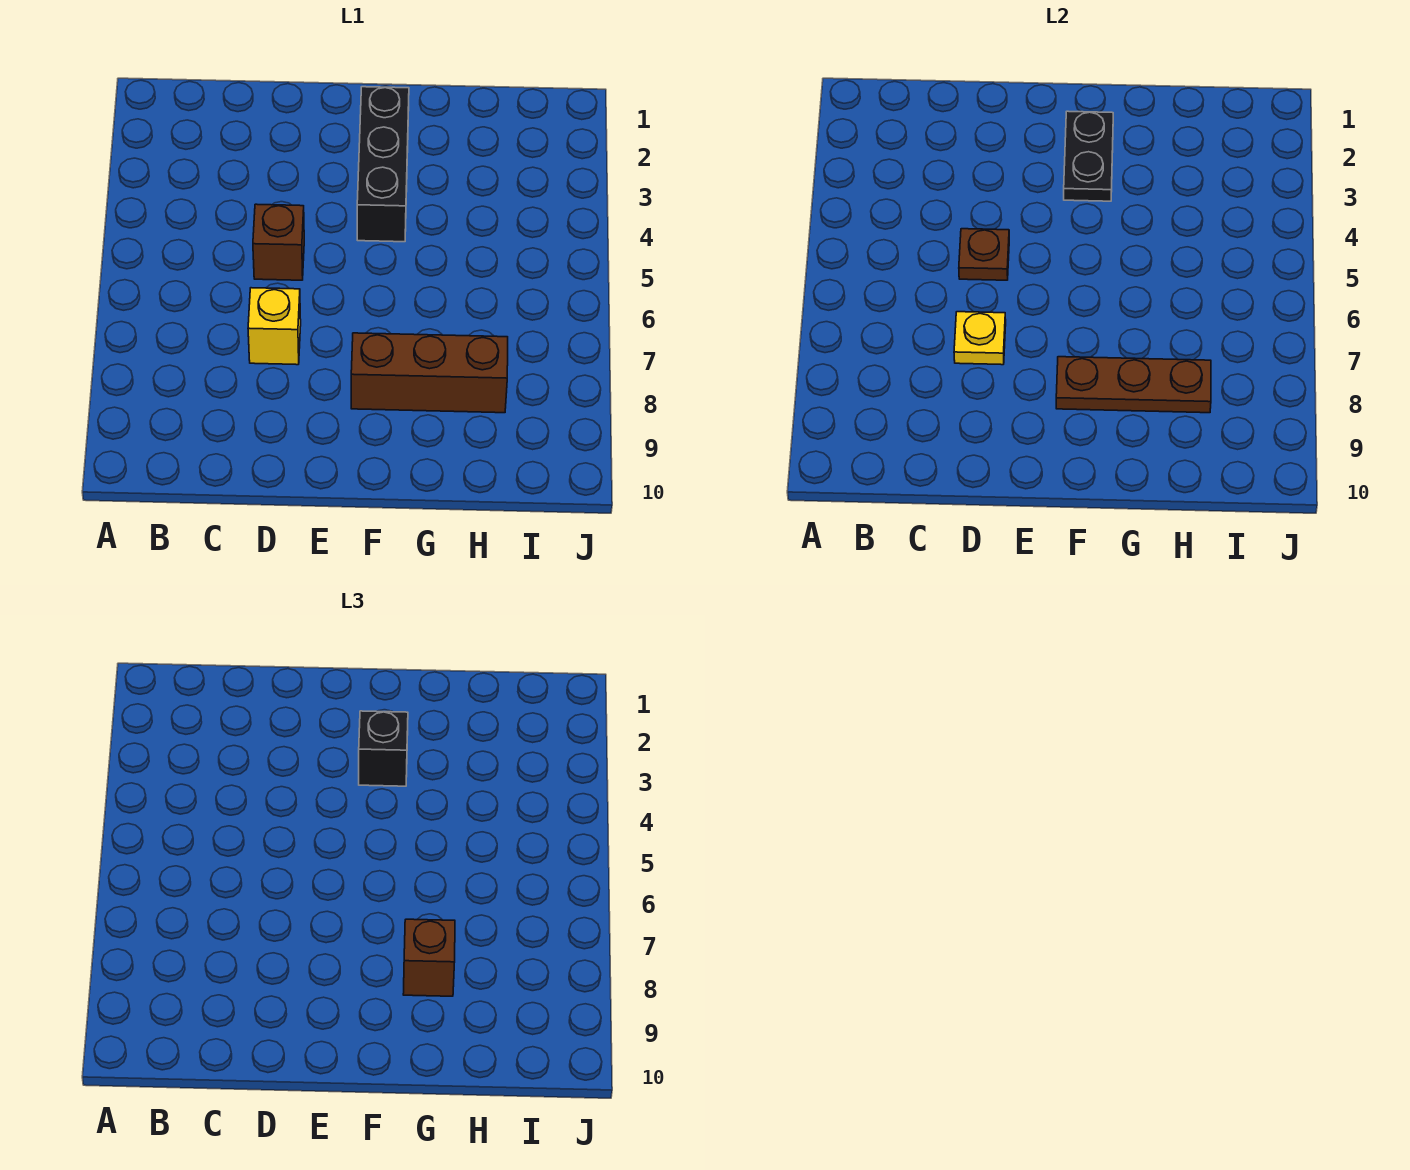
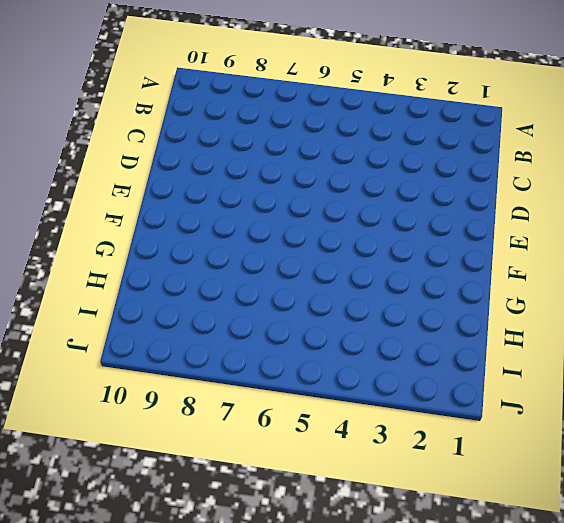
none -> brown brick D5 level 1
none -> yellow brick D7 level 1

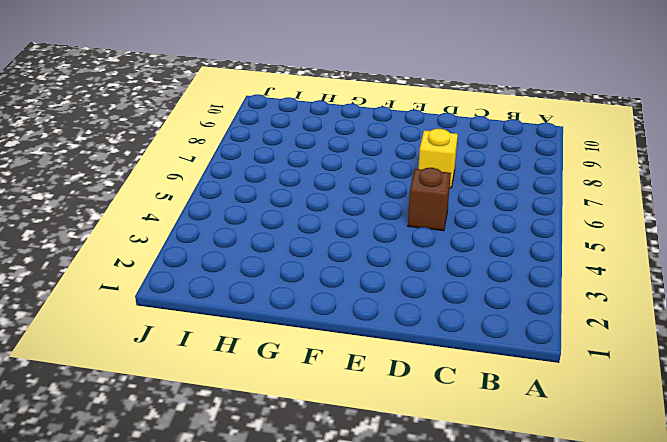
none -> black brick F2:F4 level 1
none -> brown brick F8:H8 level 1

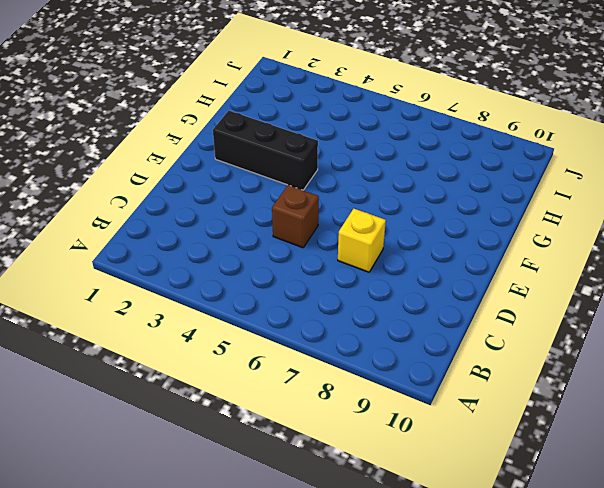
none -> brown brick F8:H8 level 1
none -> brown plate D5 level 2

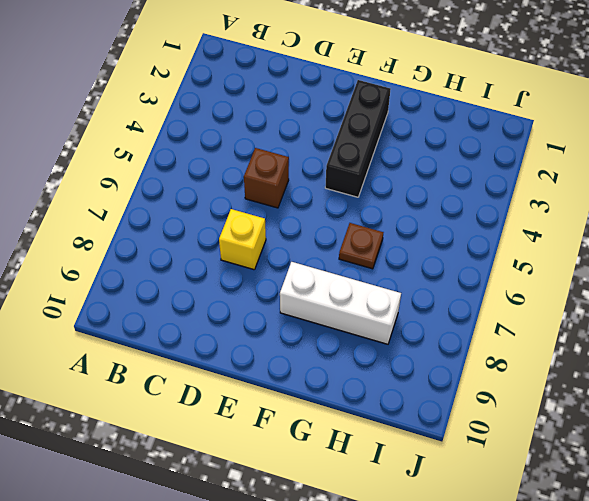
white brick F8:H8 level 1 -> brown brick F8:H8 level 1
brown plate G6 level 1 -> brown plate D5 level 2
none -> yellow plate D7 level 2
none -> black plate F2:F3 level 2

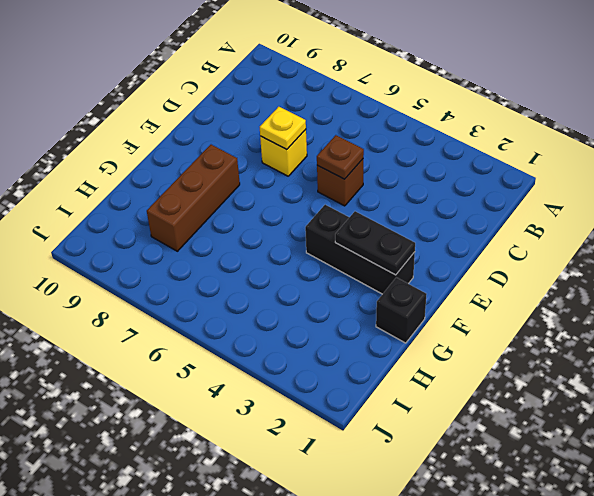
black brick G1 level 1 -> black brick F3 level 3
none -> brown plate F8:H8 level 2
none -> brown brick G8 level 3

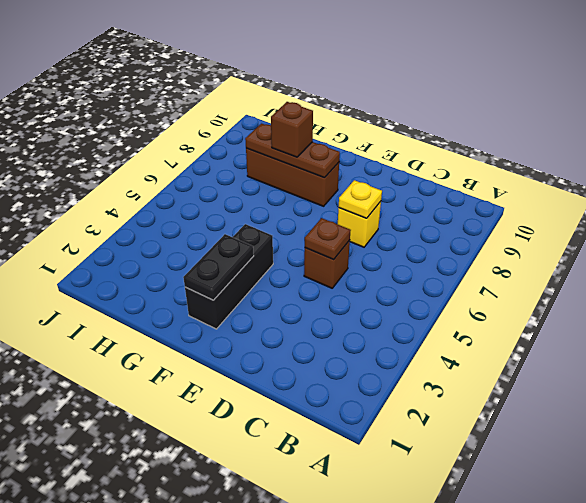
none -> black brick F3 level 3

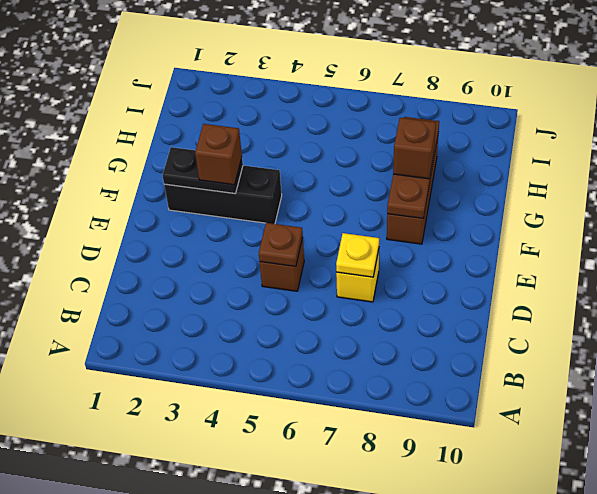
brown brick F3 level 3 -> black brick F3 level 3

